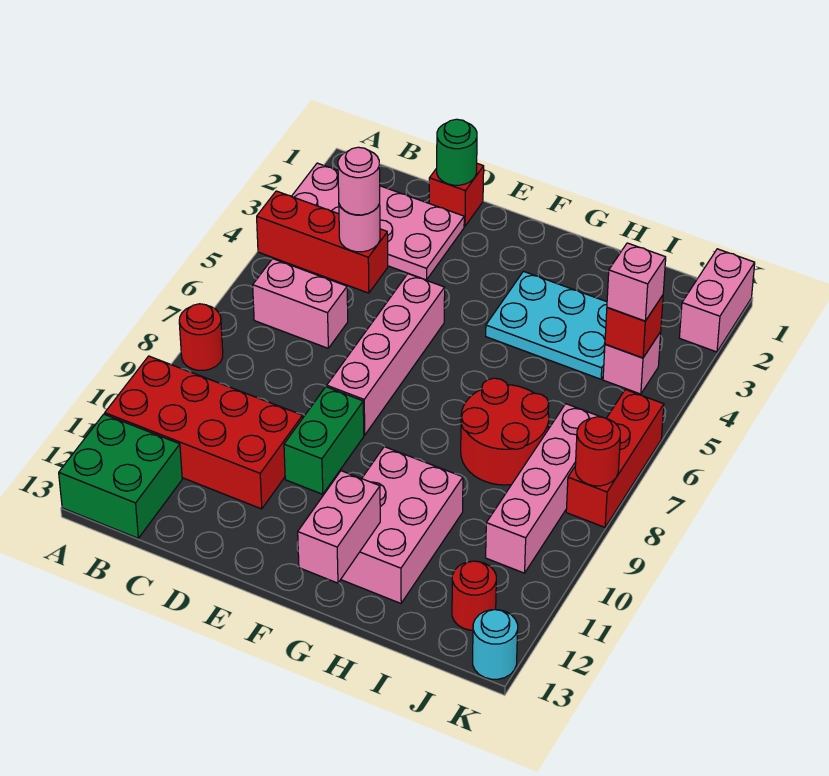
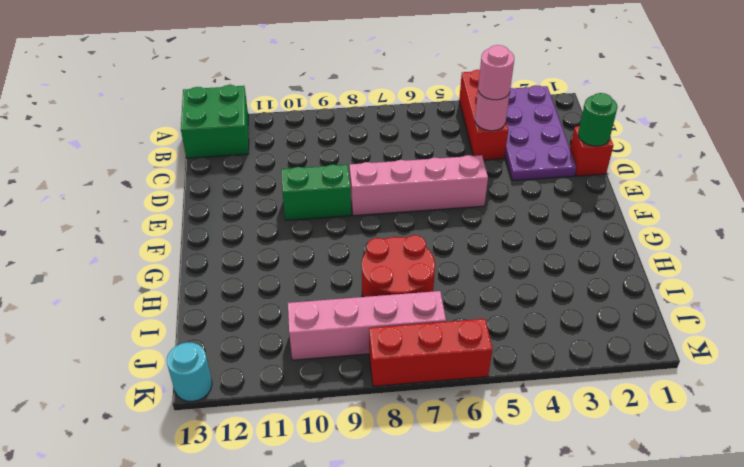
purple plate A2:D3 level 1 -> pink plate A2:D3 level 1
none -> red round brick A8 level 1
none -> red brick A10:D11 level 1
none -> pink brick B6:C6 level 1

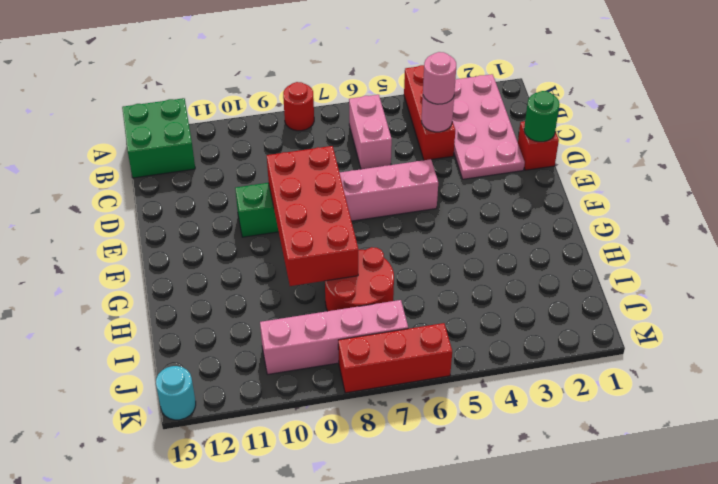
red brick E8:H9 level 2 -> red brick A10:D11 level 1
none -> cyan plate G3:I4 level 1
none -> pink brick G10:H12 level 1
none -> pink brick J4 level 1

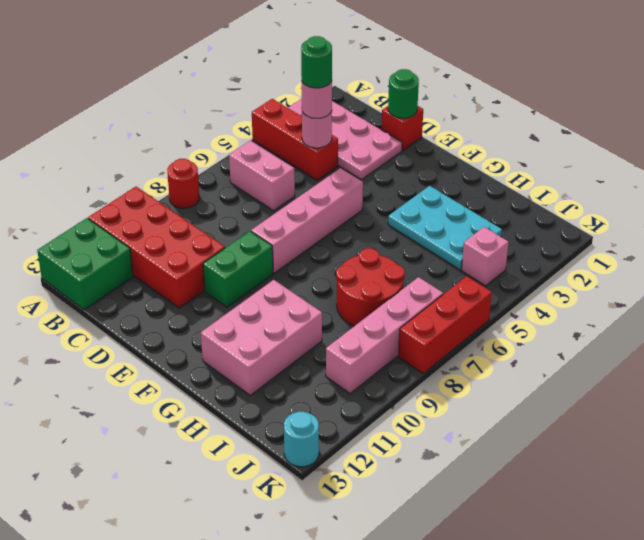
green round brick C4 level 4 -> none
none -> red round brick J12 level 1
none -> pink brick K1:K2 level 1
none -> pink brick G12:G13 level 2

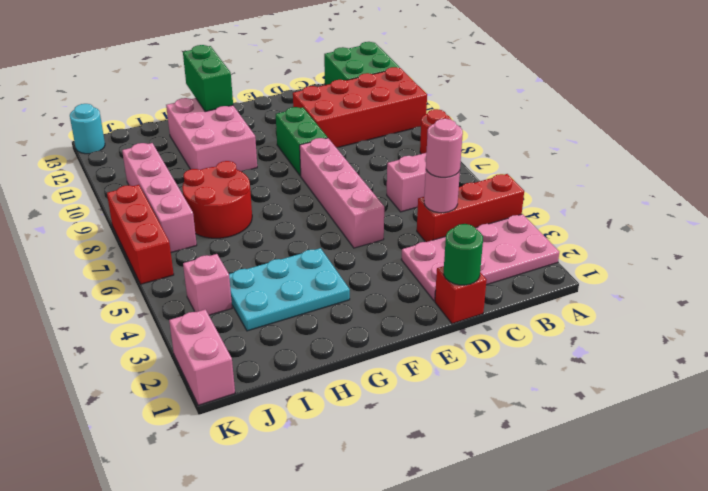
green brick G12:G13 level 2 -> pink brick G12:G13 level 2
none -> red round brick J12 level 1
none -> red brick J4 level 2
none -> red round brick K8 level 2

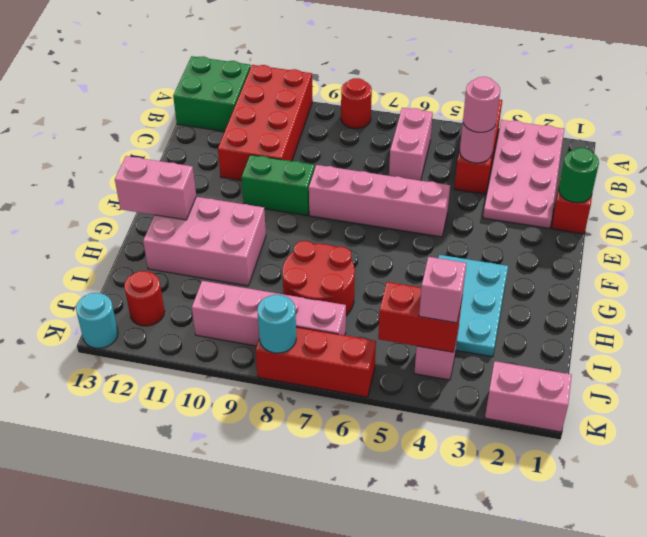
red brick J4:J5 level 2 -> red brick J4 level 2
cyan round brick K8 level 2 -> red round brick K8 level 2

